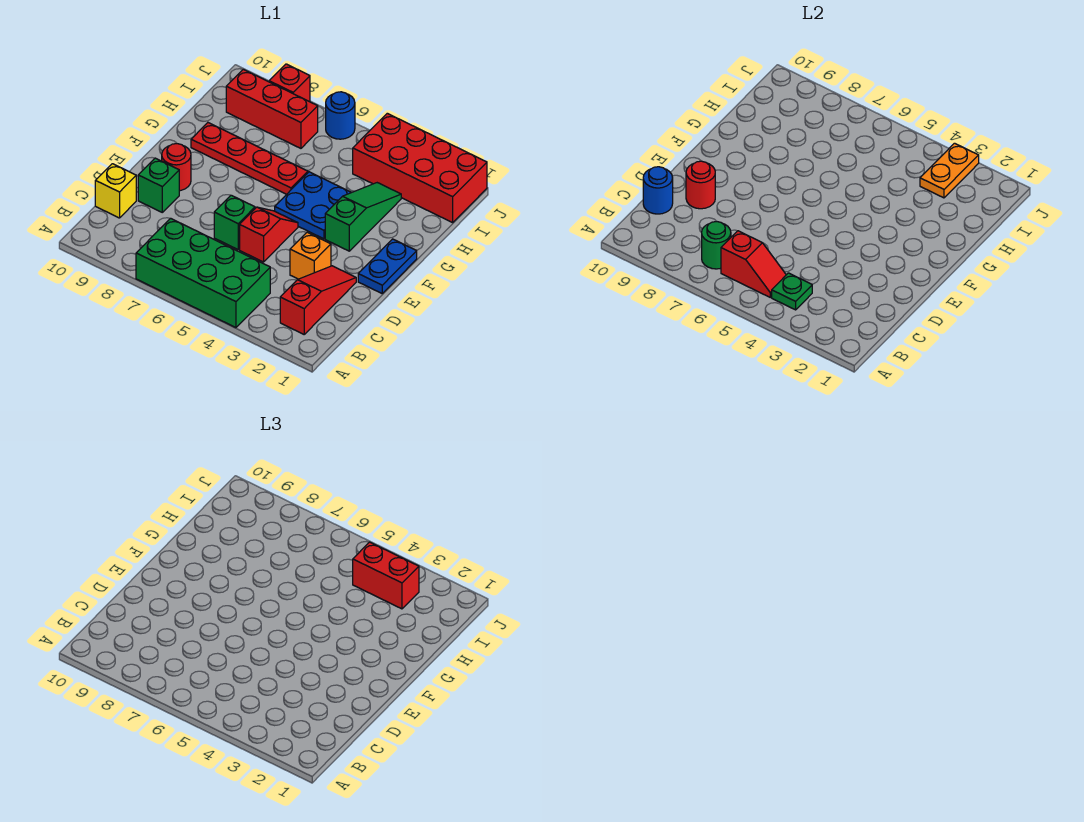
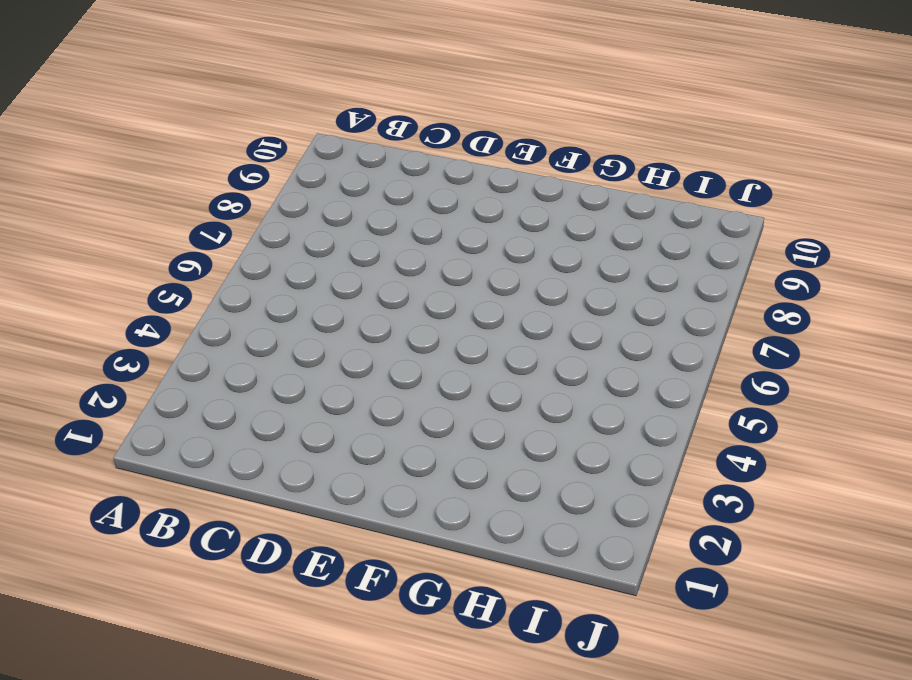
none -> green brick A4:B7 level 1
none -> red slope B2:D2 level 1 top B
none -> yellow brick C10 level 1

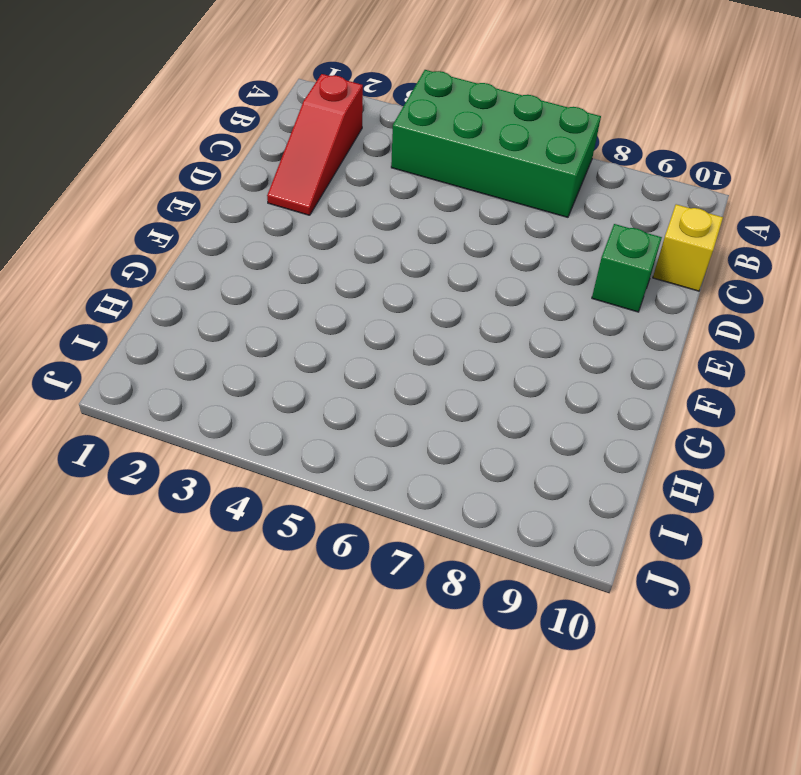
none -> orange brick D3 level 1
none -> red slope D5:E5 level 1 top D
none -> green brick D6 level 1

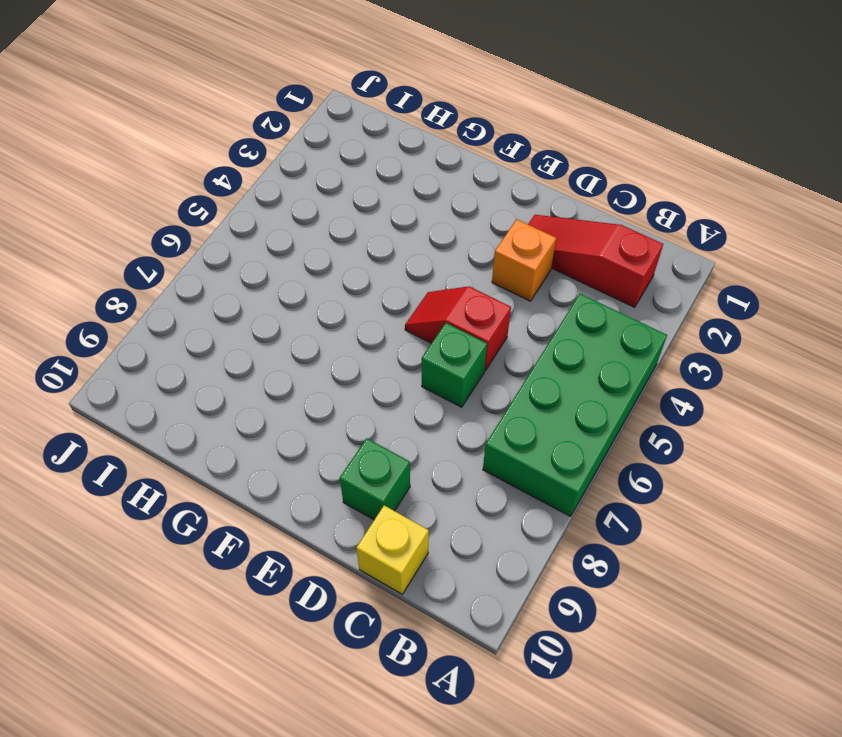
none -> blue plate E1:F1 level 1
none -> red round brick E9 level 1
none -> green slope F3:H3 level 1 top F

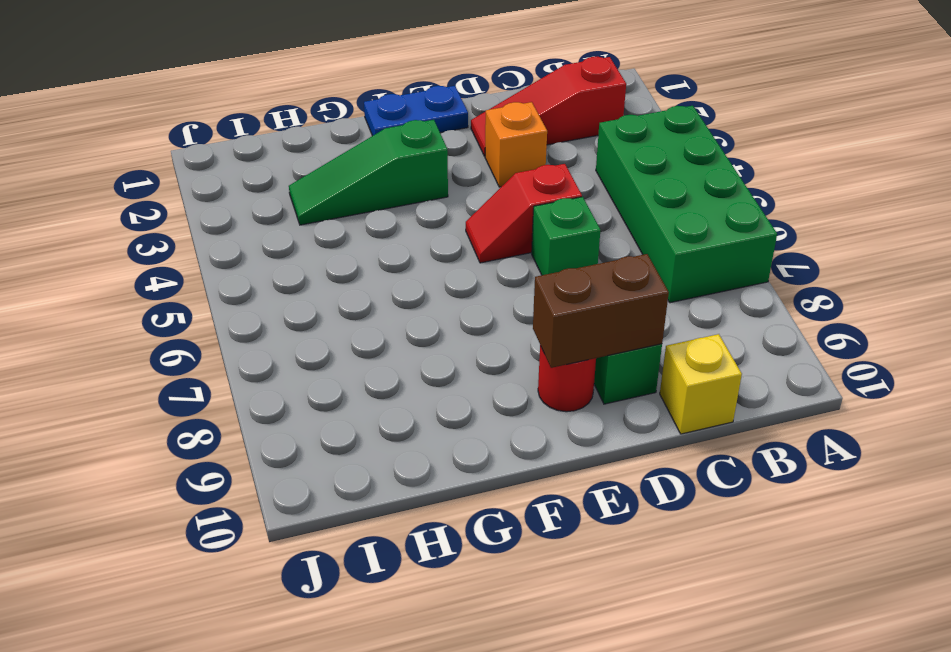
brown brick D9:E9 level 2 -> red round brick D9 level 2
none -> blue plate F4:G5 level 1
none -> red plate G6:G9 level 1
none -> red brick I1:J4 level 1

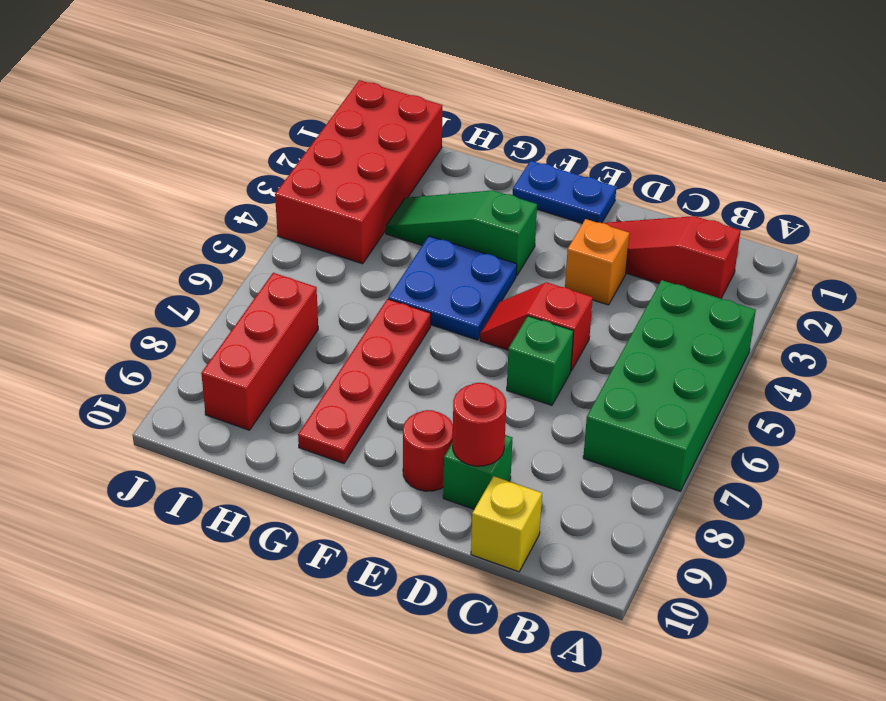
none -> blue round brick J6 level 1
none -> red brick J8 level 1
none -> green plate B4 level 2

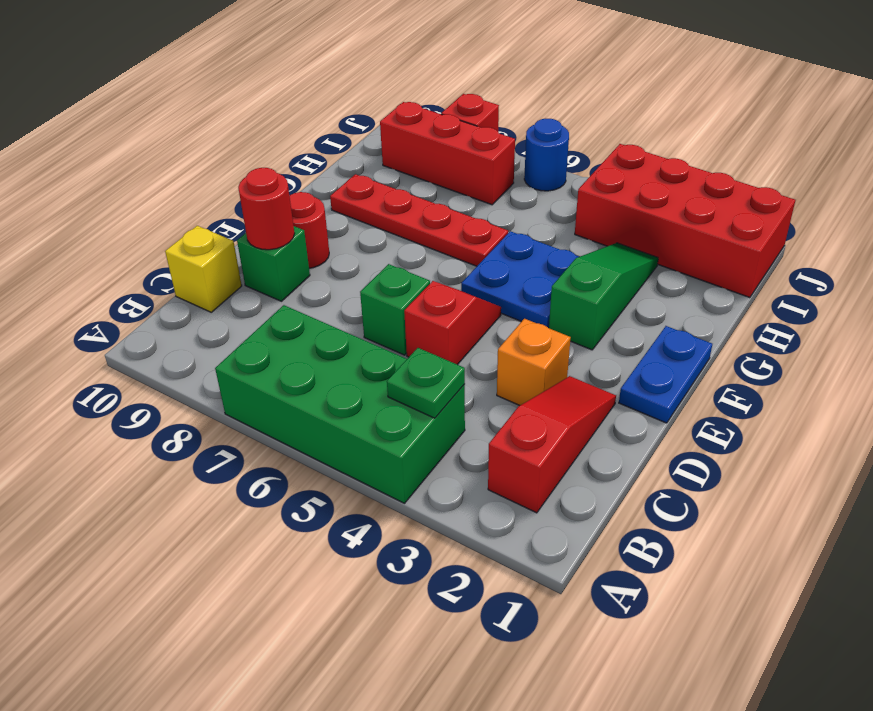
none -> red slope B5:B6 level 2 top 6
none -> green round brick B7 level 2
none -> blue round brick C10 level 2

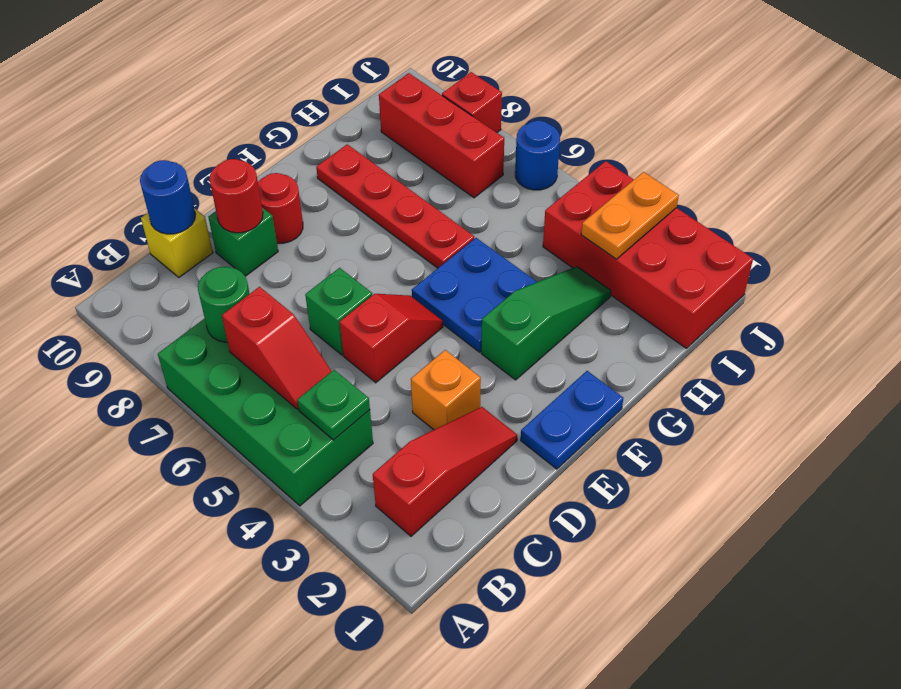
none -> red brick I3:I4 level 3

